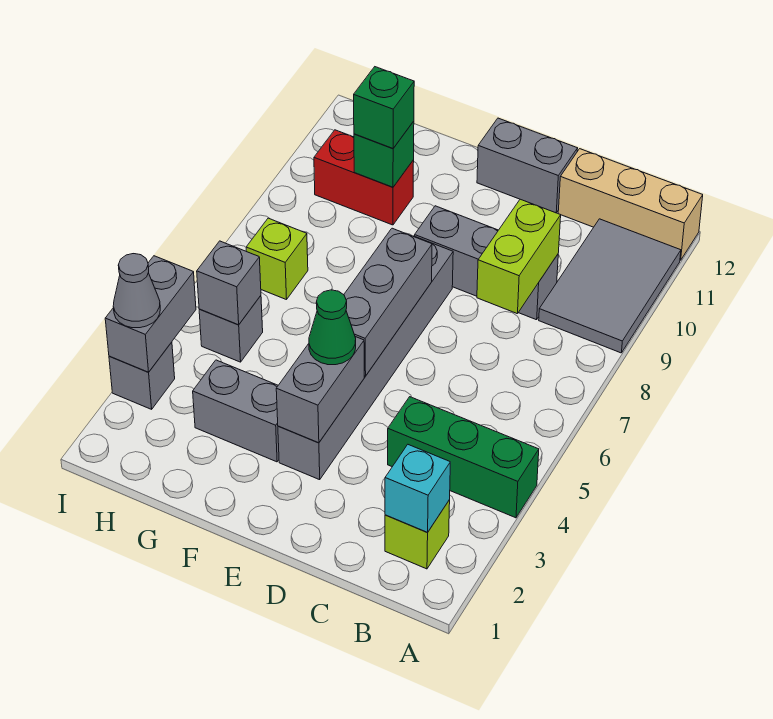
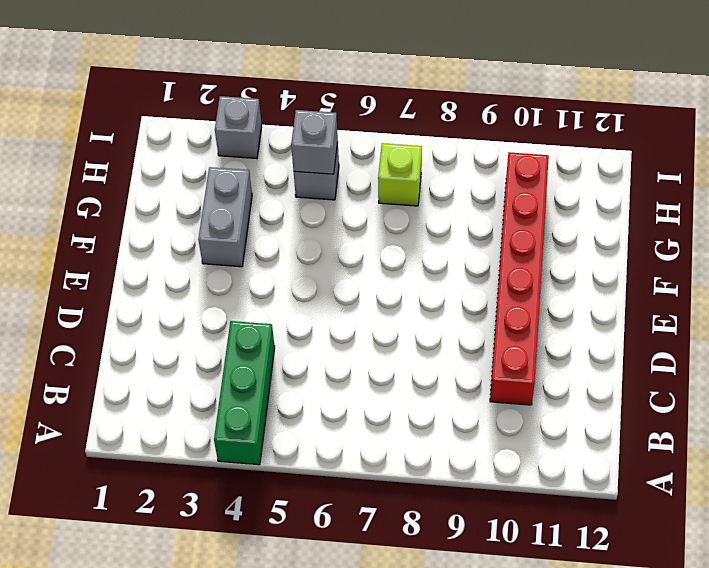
red brick C10:H10 level 1 -> red brick G10:H10 level 1
none -> grey tile A9:B11 level 1
none -> tan brick A12:C12 level 1
none -> lime brick B2 level 1

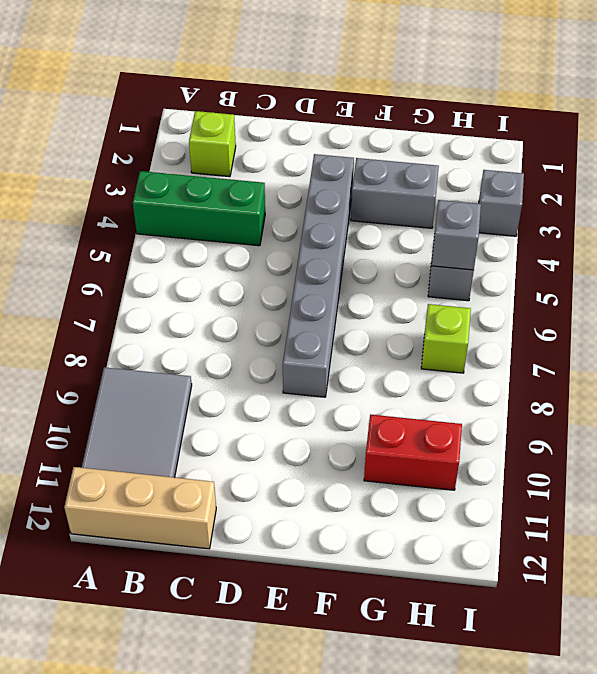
none -> grey brick C9:E9 level 1
none -> grey brick D12:E12 level 1
none -> cyan brick B2 level 2

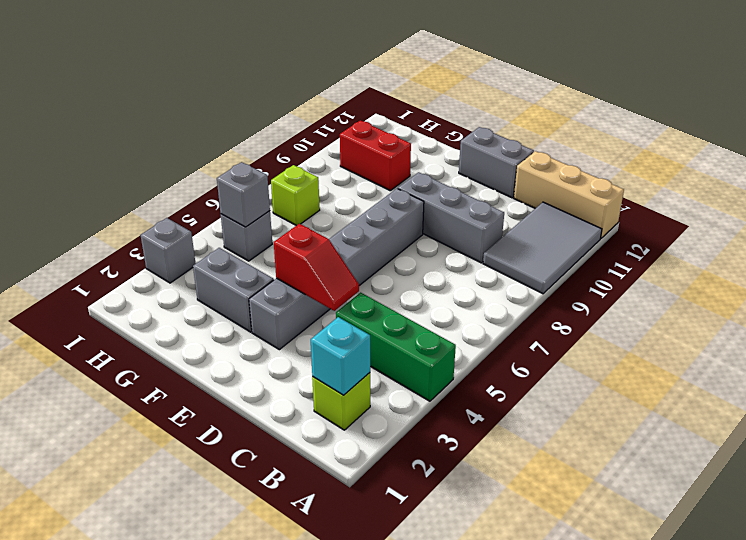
red slope D4:E4 level 2 top E -> grey brick E3:E4 level 2
none -> lime brick C8:C9 level 2
none -> grey brick E5:E7 level 2
none -> green brick G10 level 2

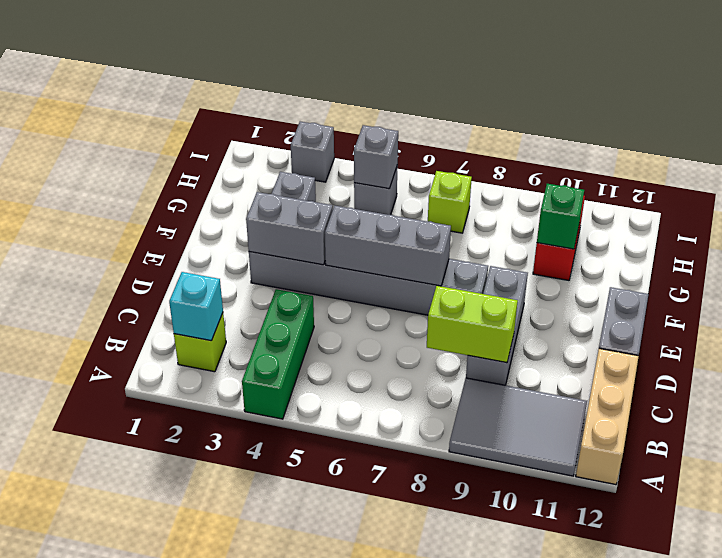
none -> grey brick I3:I4 level 2
none -> green cone E4 level 3
none -> green brick G10 level 3

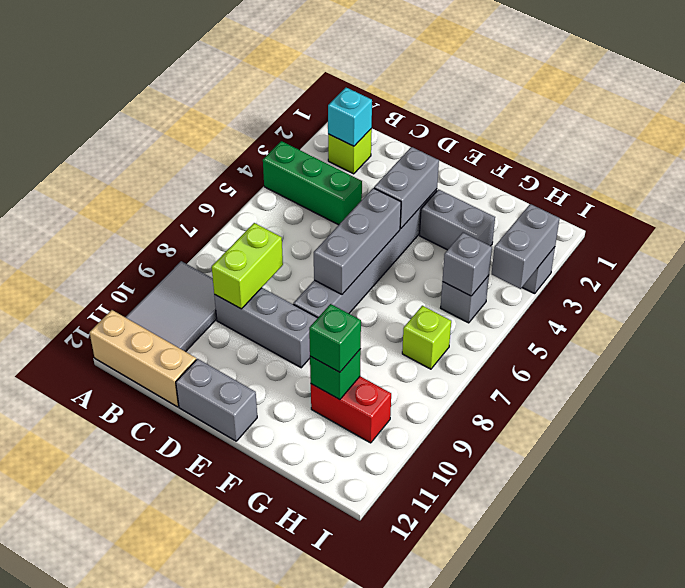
none -> green cone E4 level 3
none -> grey cone I3 level 3

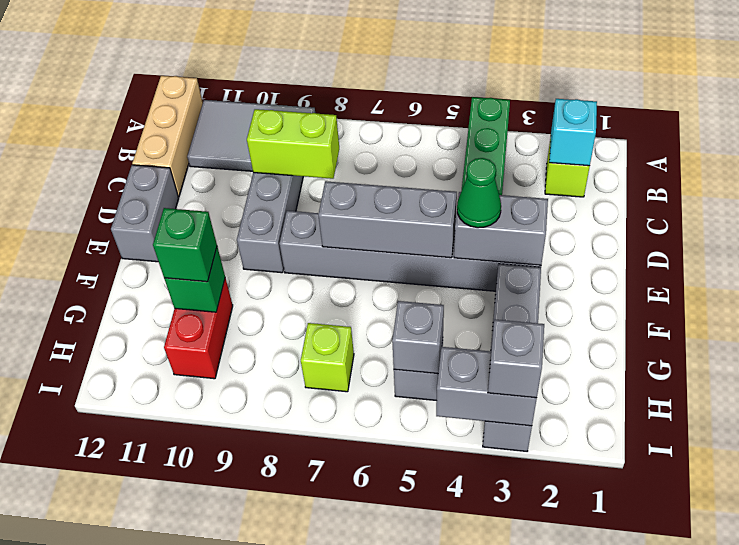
grey brick I3 level 3 -> grey cone I3 level 3

